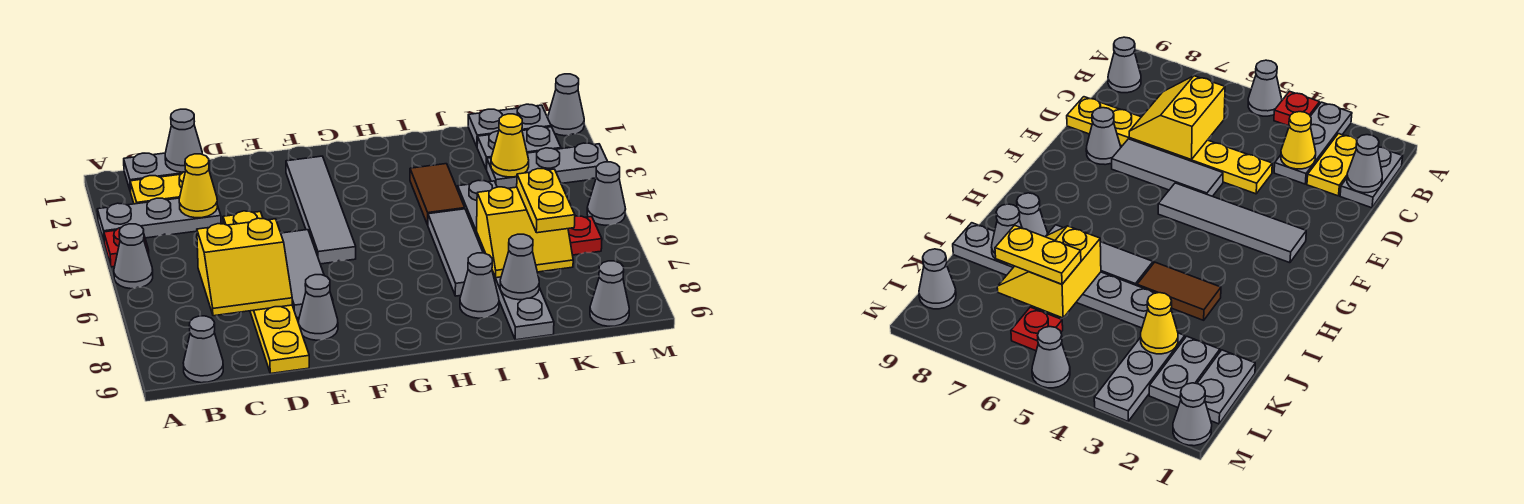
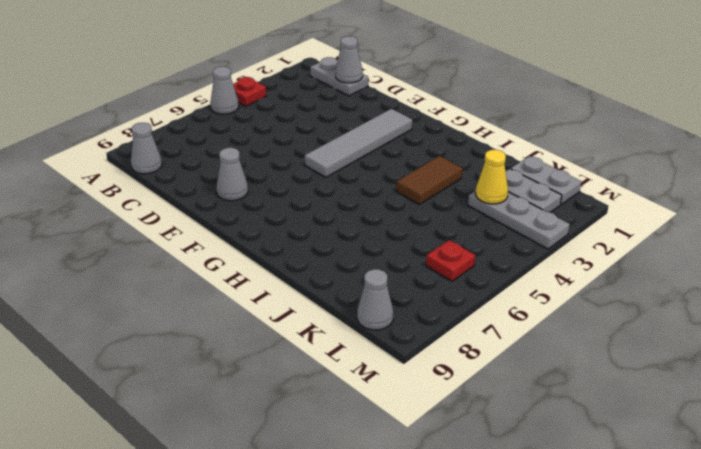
none -> grey plate A3:C3 level 1
none -> yellow plate B2:C2 level 1
none -> yellow plate D4:D9 level 1

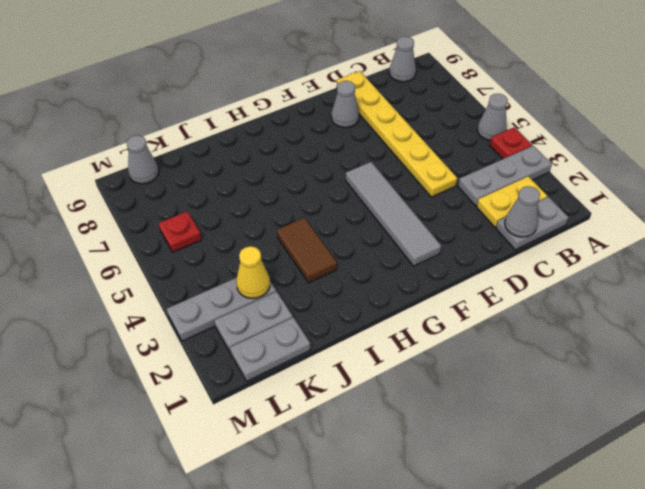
none -> grey tile E5:E7 level 1
none -> grey tile I5:I7 level 1
none -> grey cone I8 level 1

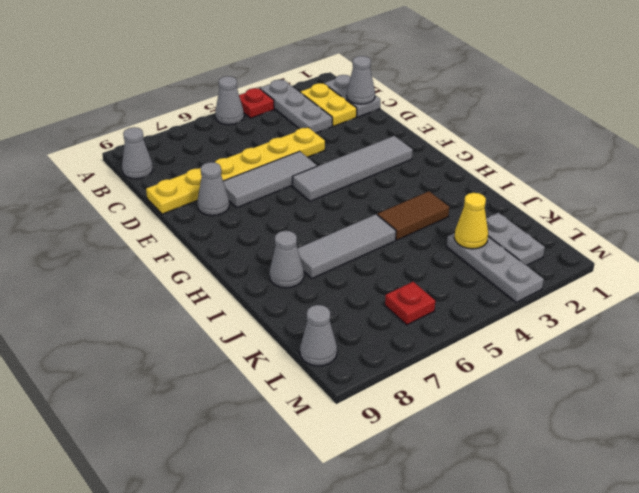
none -> grey plate J4:J9 level 1
none -> grey plate K1:L1 level 1
none -> grey cone M1 level 1

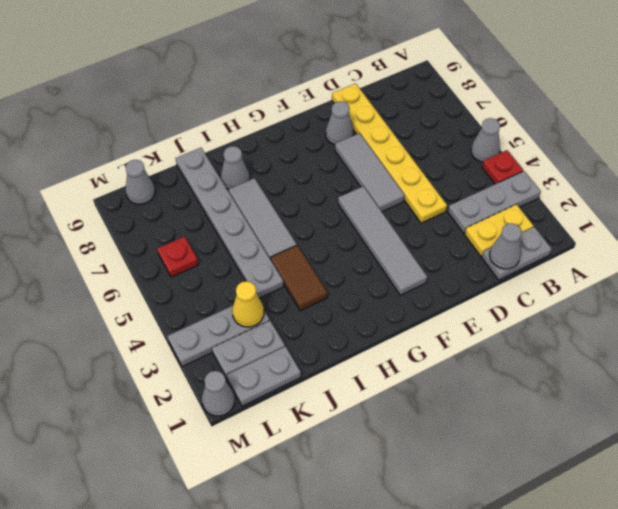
none -> grey cone B9 level 1
none -> grey cone M5 level 1
none -> yellow cone C3 level 2

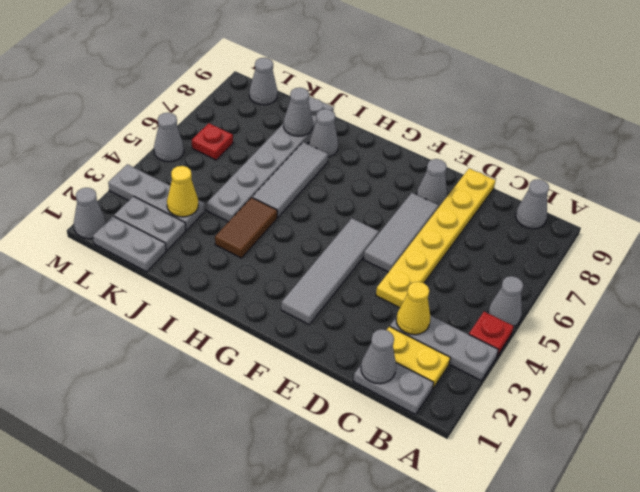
none -> yellow slope C6:D7 level 2 top 6
none -> yellow slope J6:K7 level 2 top 6
none -> yellow plate K6:K7 level 3

